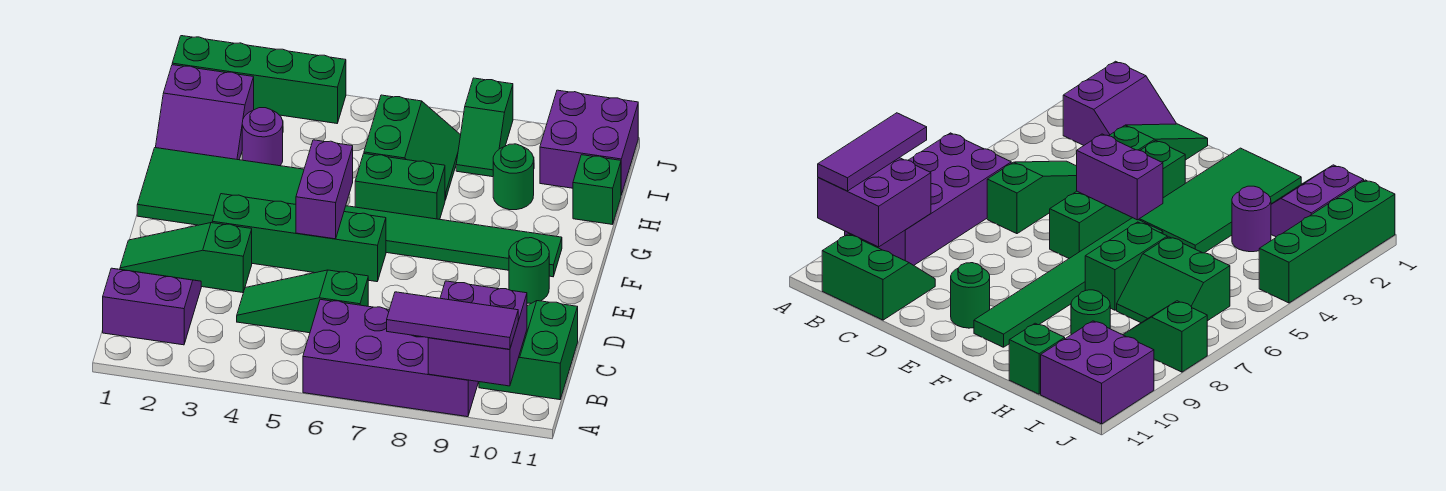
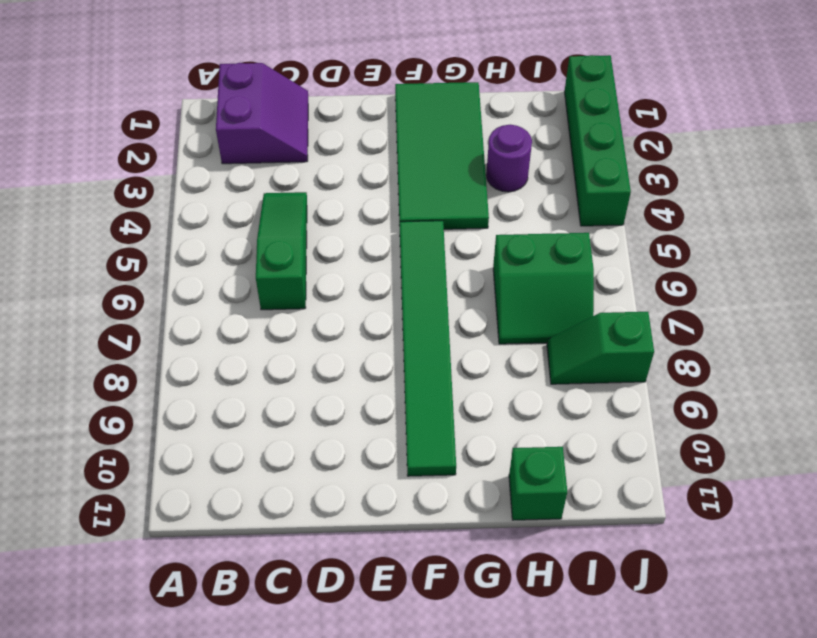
none -> purple brick A6:B9 level 1
none -> green slope B10:C11 level 1 top 11
none -> green slope D1:D3 level 1 top 3

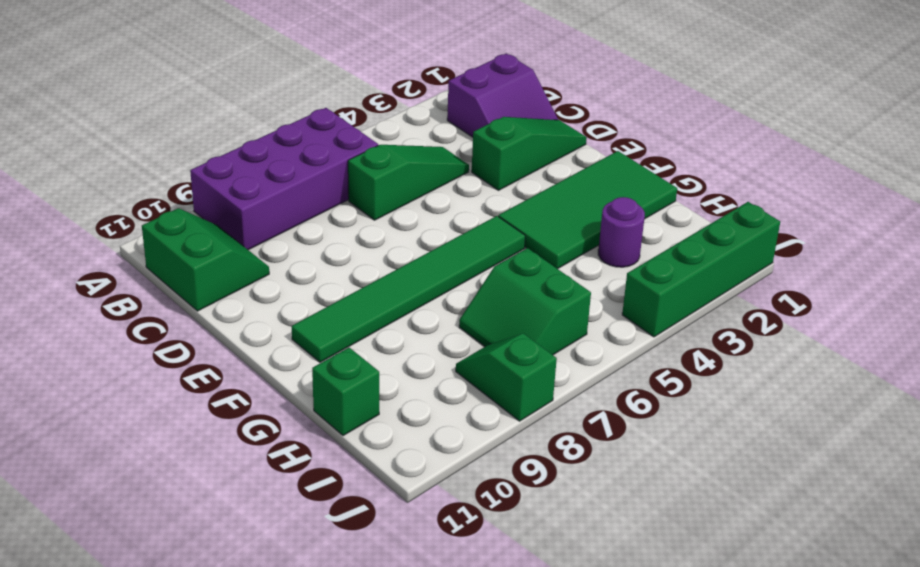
none -> green brick E3:E6 level 1
none -> green round brick E10 level 1
none -> green brick G6:G7 level 1

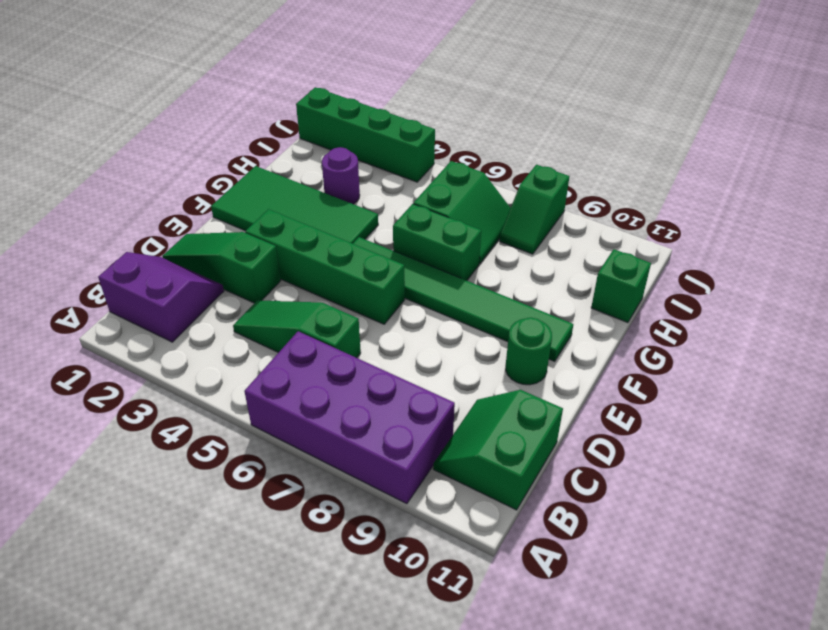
none -> purple slope H1:I2 level 1 top I
none -> green round brick H9 level 1
none -> purple brick I10:J11 level 1

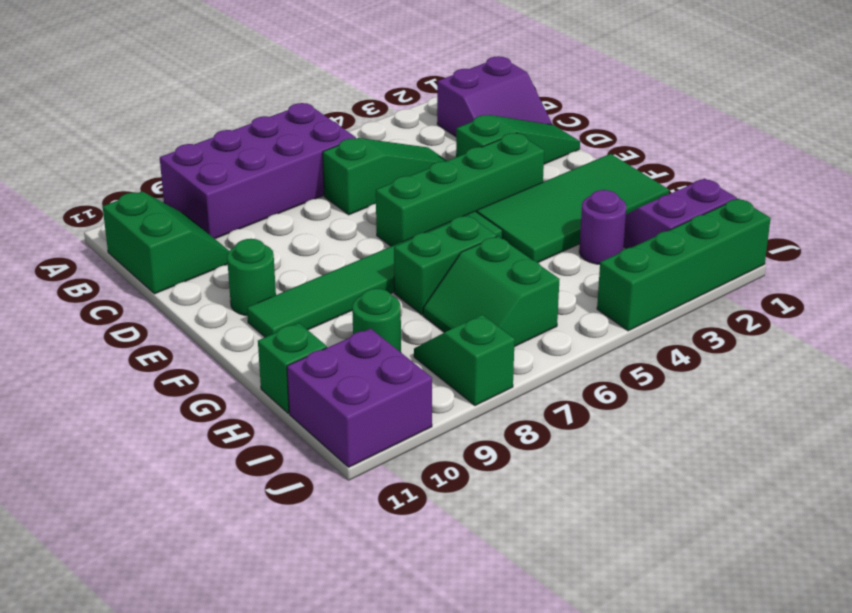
none -> purple brick A9:B10 level 2
none -> purple brick E5:F5 level 2
none -> purple tile A8:A10 level 3

